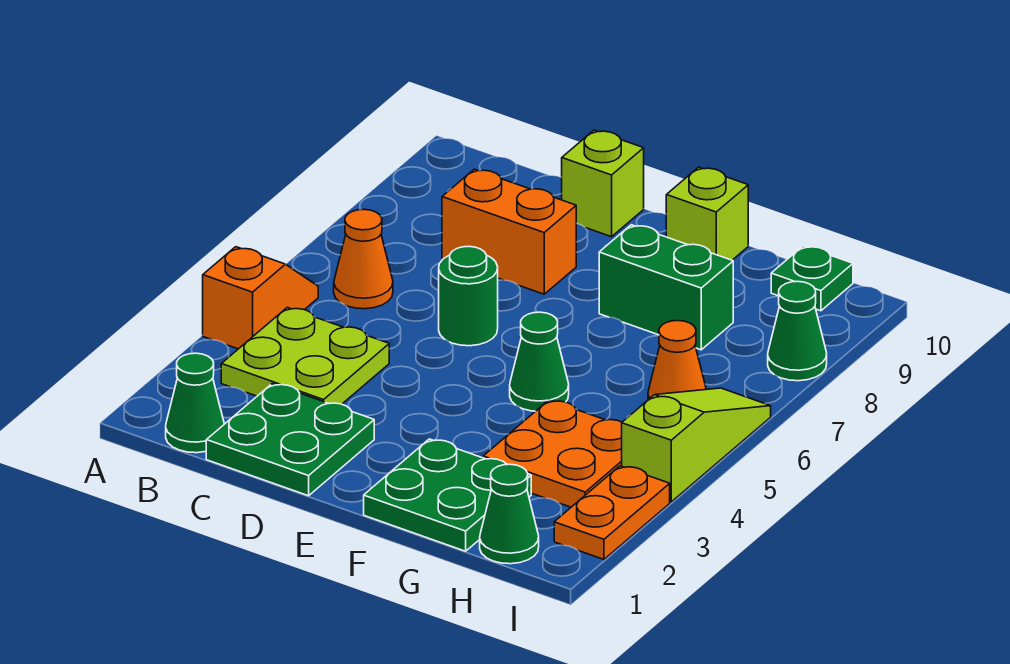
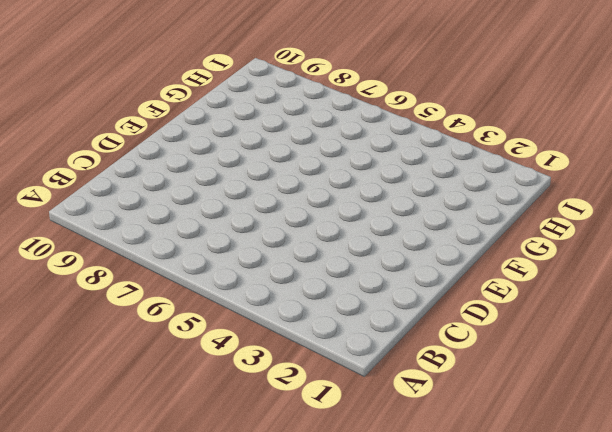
none -> orange slope A4:A5 level 1 top 4
none -> green cone B1 level 1
none -> lime plate B3:C4 level 1

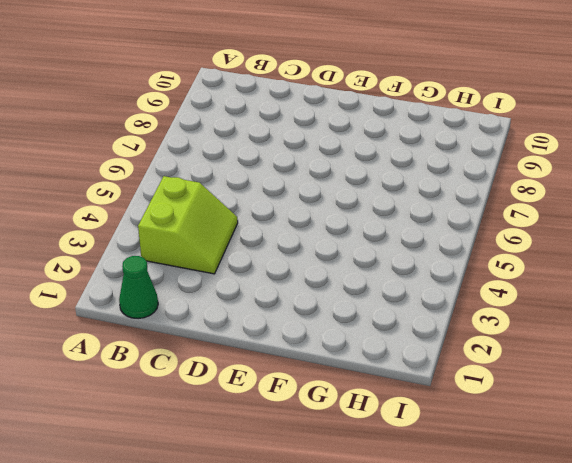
lime slope B3:C4 level 1 top B -> lime plate B3:C4 level 1
none -> orange slope A4:A5 level 1 top 4
none -> orange cone B6 level 1
none -> green plate C1:D2 level 1

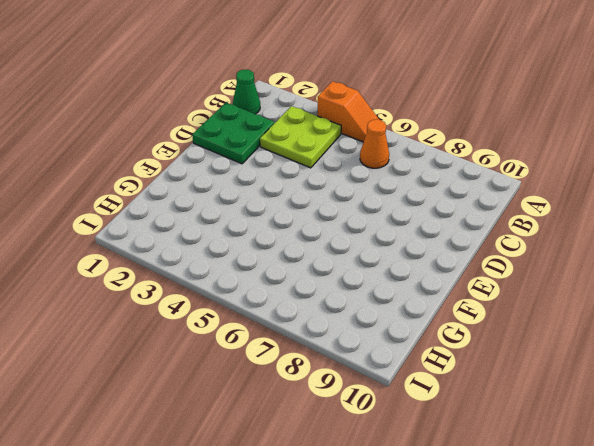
none -> orange brick C8:D8 level 1
none -> green round brick D6 level 1
none -> lime brick D10 level 1

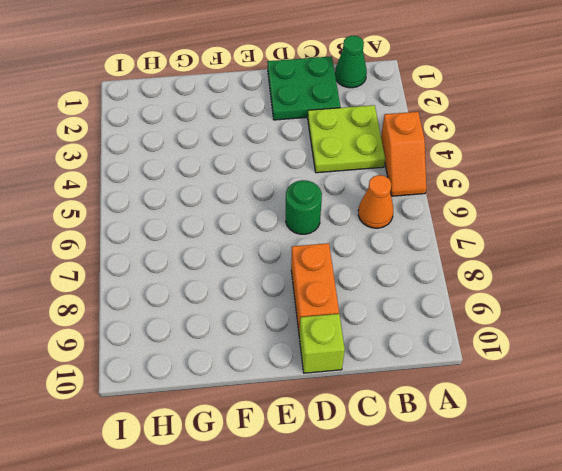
orange brick D8:D9 level 1 -> orange brick C8:D8 level 1
none -> green plate F1:G2 level 1
none -> green cone F5 level 1
none -> green brick F8:G8 level 1

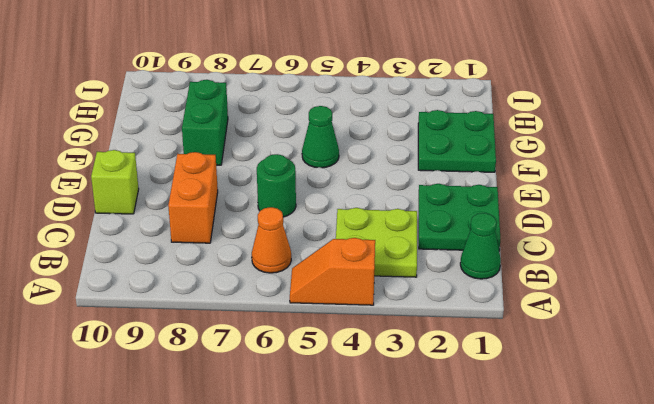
none -> lime brick F10 level 1
none -> orange plate G3:H4 level 1
none -> green cone H1 level 1

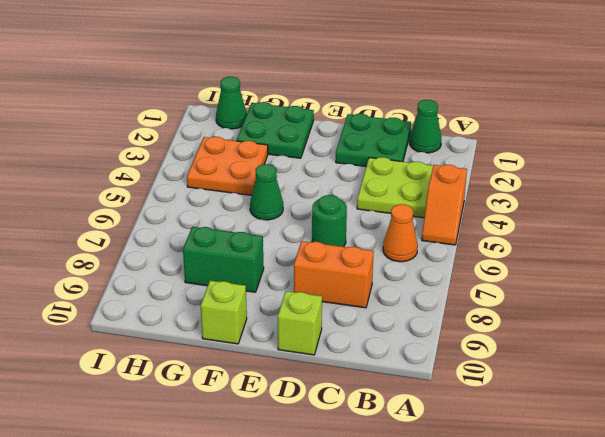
none -> orange cone H6 level 1
none -> green plate H10 level 1
none -> orange plate I2:I3 level 1

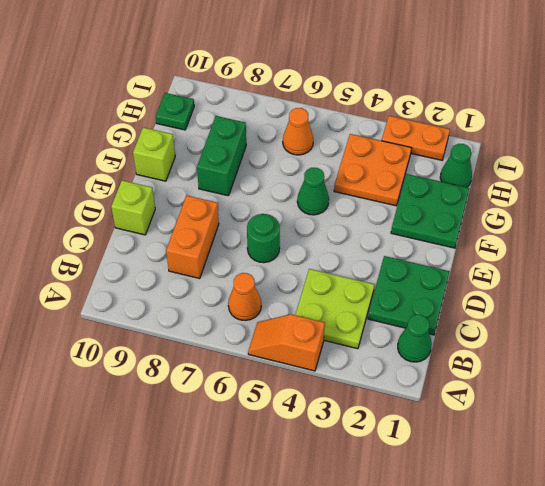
none -> lime slope I4:I6 level 1 top 4
none -> green cone I8 level 1

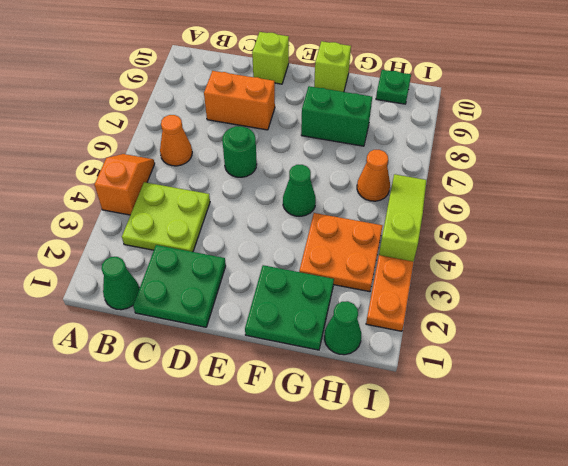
none -> green cone I8 level 1

